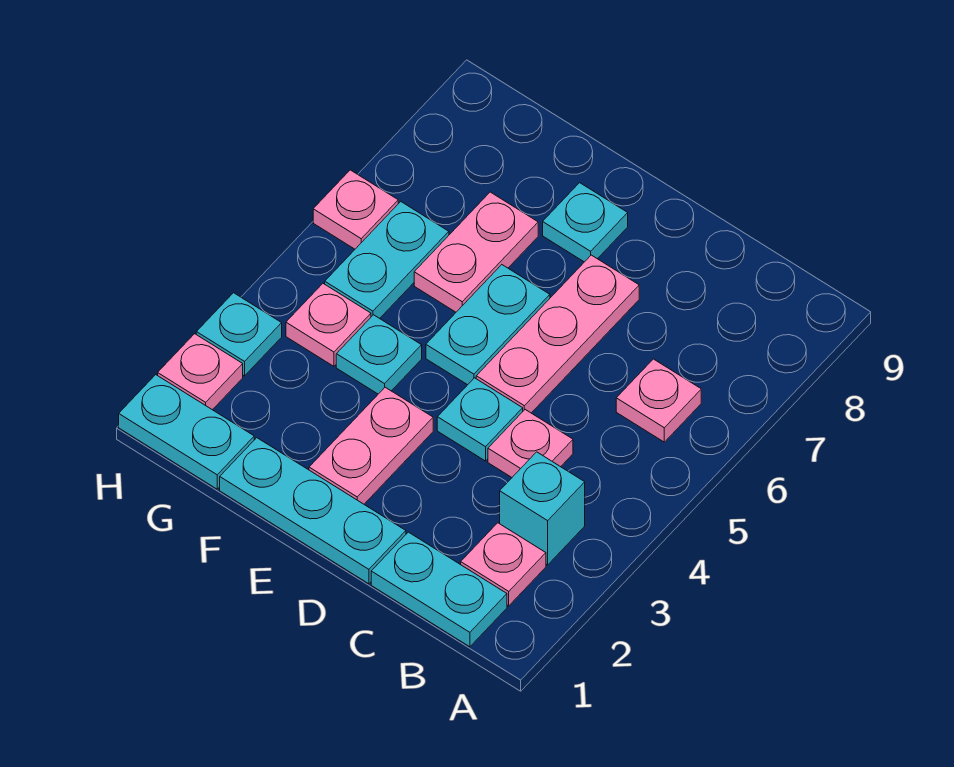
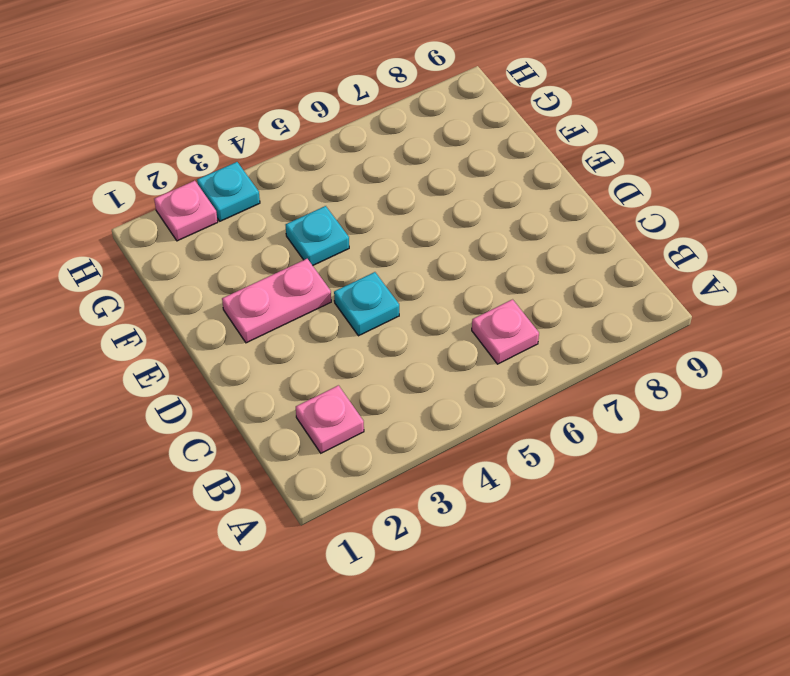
none -> cyan plate B1:C1 level 1
none -> cyan brick B3 level 1
none -> pink plate C4 level 1

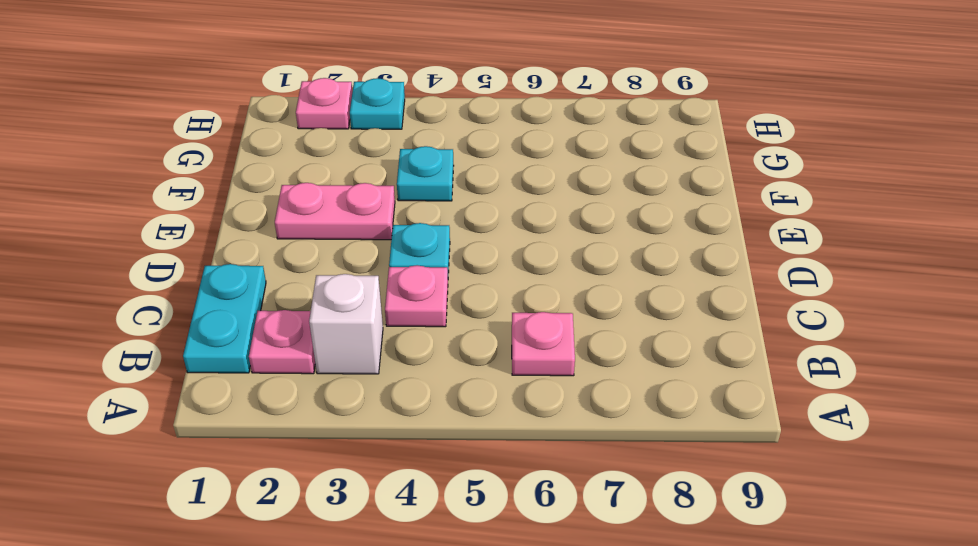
white brick B3 level 1 -> cyan brick B3 level 1
none -> cyan plate D1:F1 level 1
none -> pink plate D5:D7 level 1
none -> cyan plate E5:E6 level 1

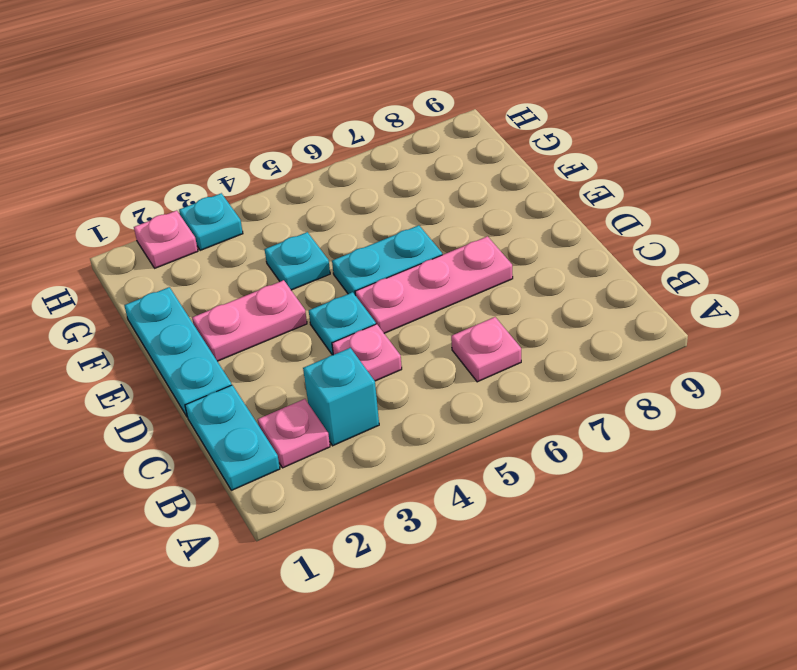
none -> cyan plate E8 level 1
none -> pink plate F6:F7 level 1
none -> cyan plate G1:H1 level 1

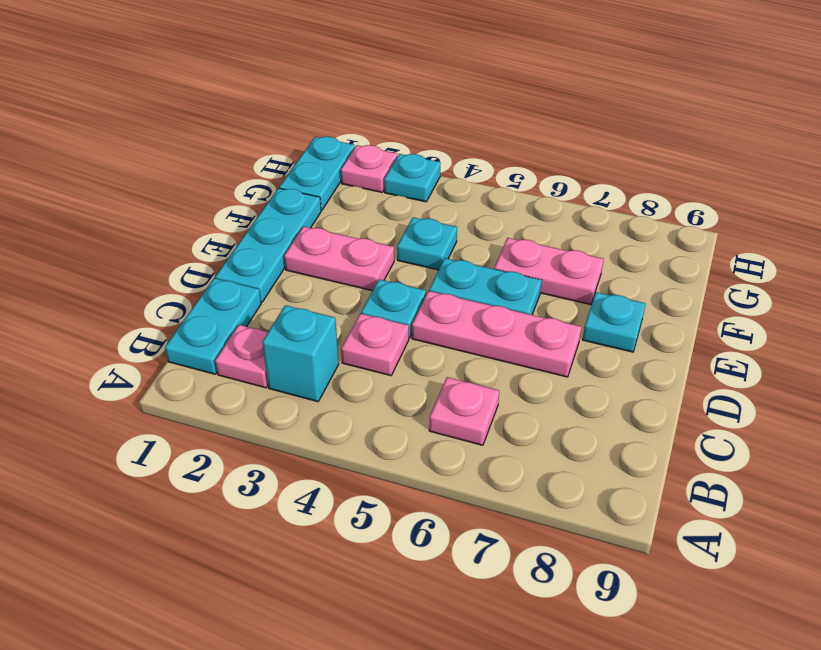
none -> pink plate G4 level 1
none -> cyan plate G5:G6 level 1
none -> pink plate H6 level 1

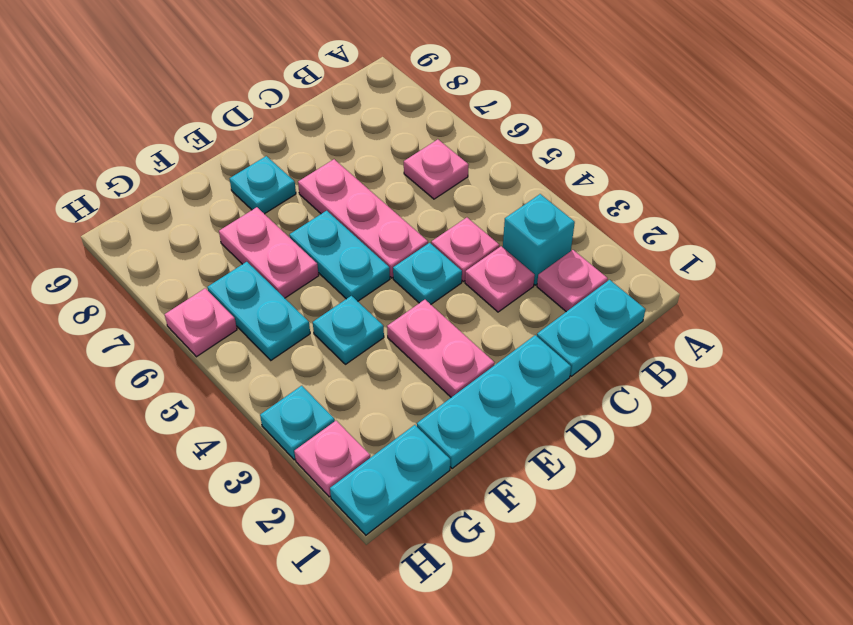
pink plate C3 level 1 -> pink plate G4 level 1

